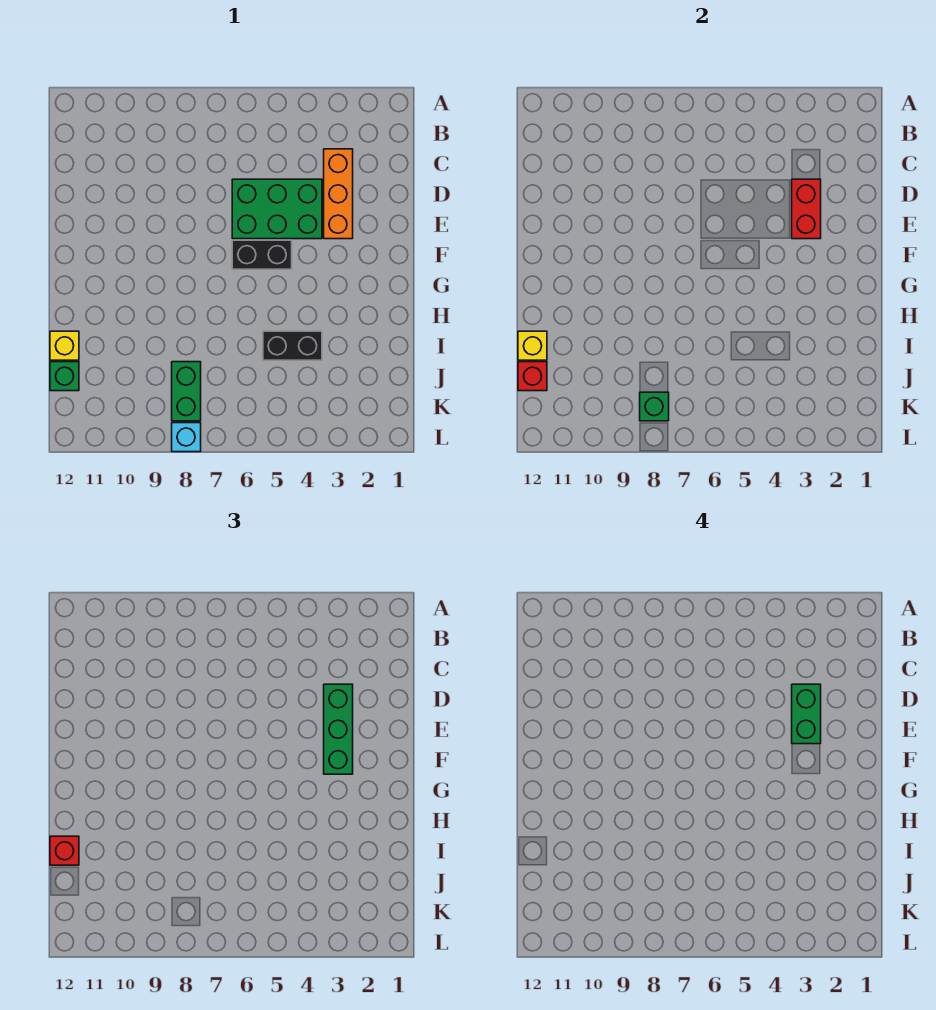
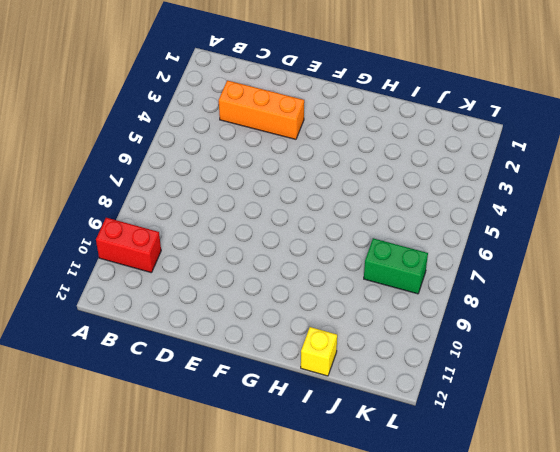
red brick A10:B10 level 1 -> red brick D3:E3 level 2
none -> green brick D4:E6 level 1
none -> black brick F5:F6 level 1
none -> black brick I4:I5 level 1

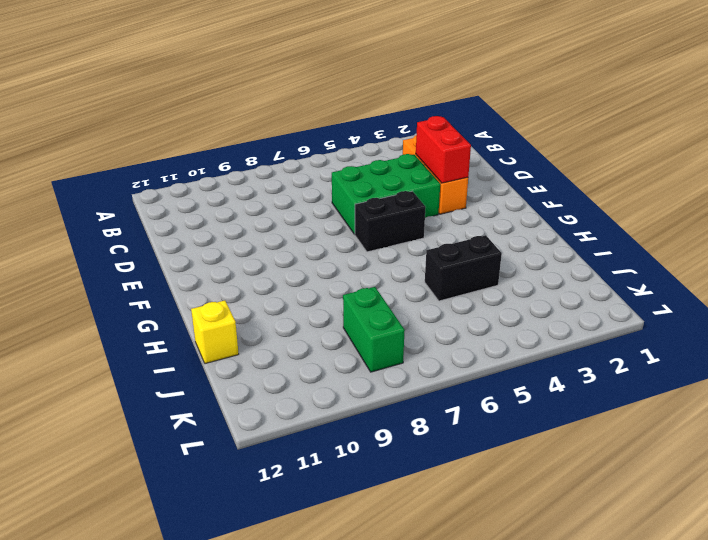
none -> green brick J12 level 1
none -> cyan brick L8 level 1
none -> yellow brick I12 level 2

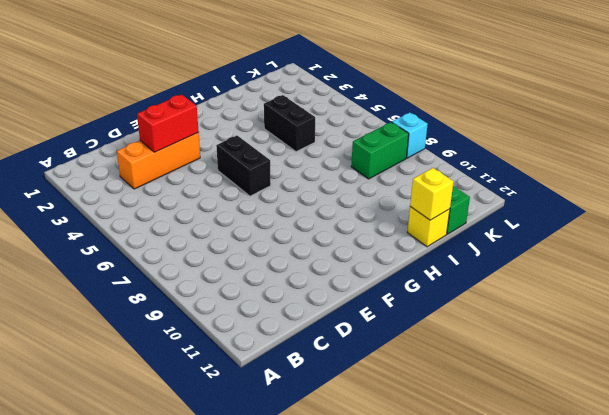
none -> green brick D4:E6 level 1
none -> red brick J12 level 2
none -> green brick K8 level 2

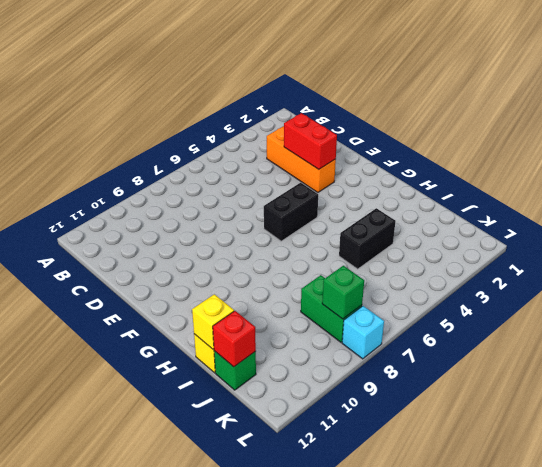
none -> green brick D4:E6 level 1
none -> green brick D3:F3 level 3
none -> red brick I12 level 3

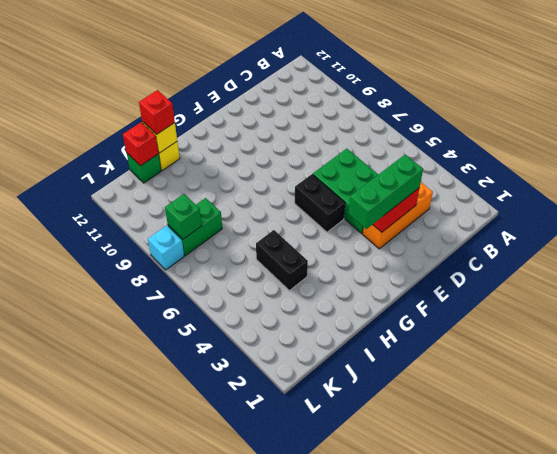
none -> green brick D3:E3 level 4

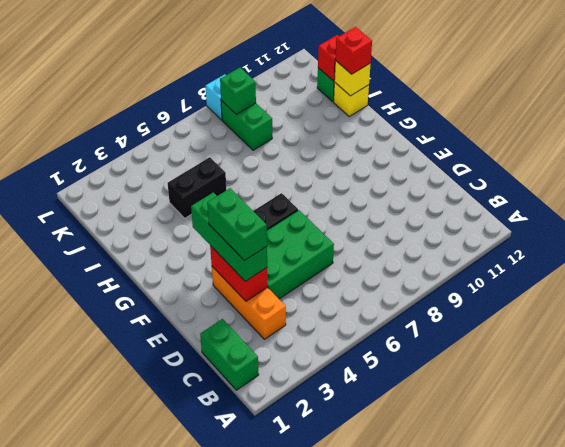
green brick B1:C1 level 1 -> none

